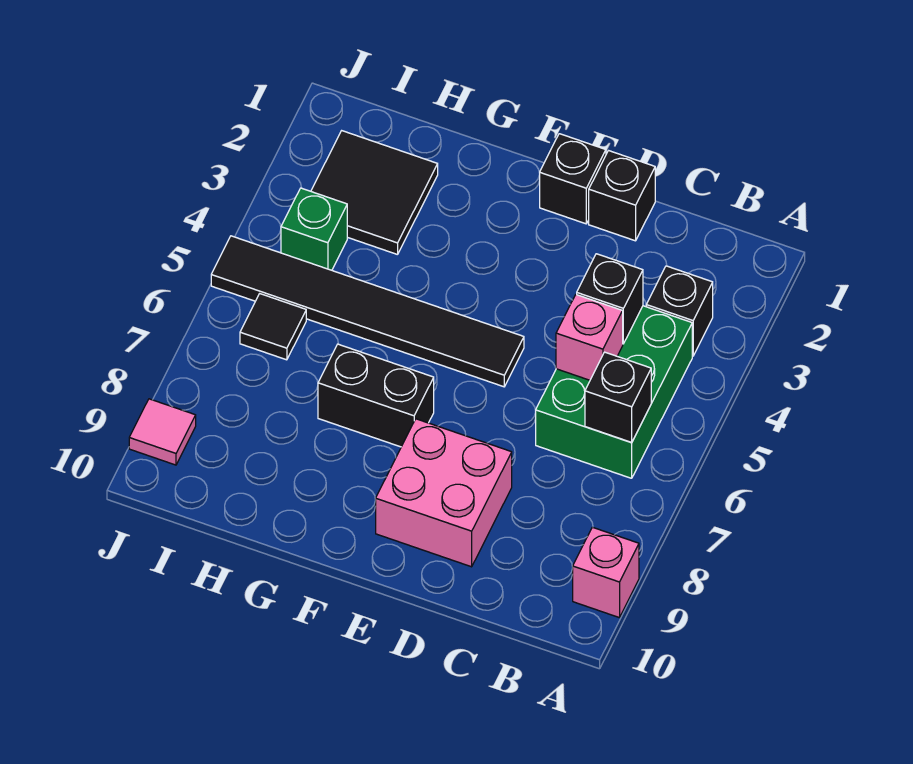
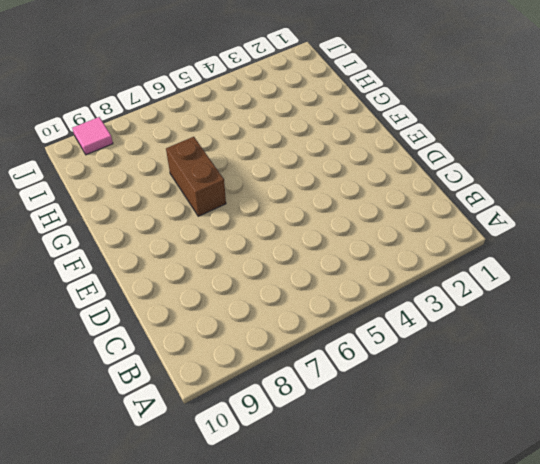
brown brick F7:G7 level 1 -> black brick F7:G7 level 1
none -> pink brick A9 level 1
none -> black brick B3 level 1
none -> green brick B4:C6 level 1

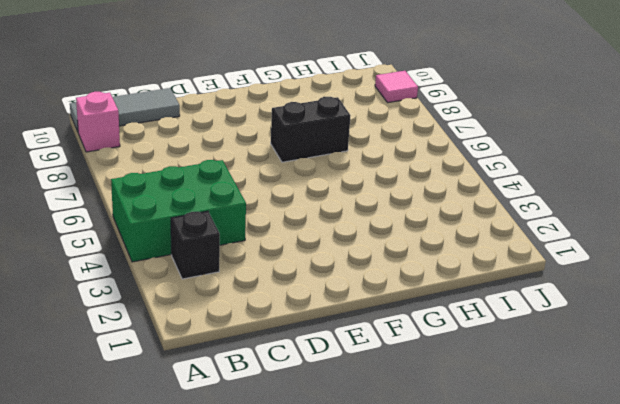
green brick A4:C5 level 1 -> green brick B4:C6 level 1
grey tile A10:C10 level 1 -> none
none -> black brick D1 level 1
none -> pink brick D8:E9 level 1
none -> black brick E1 level 1

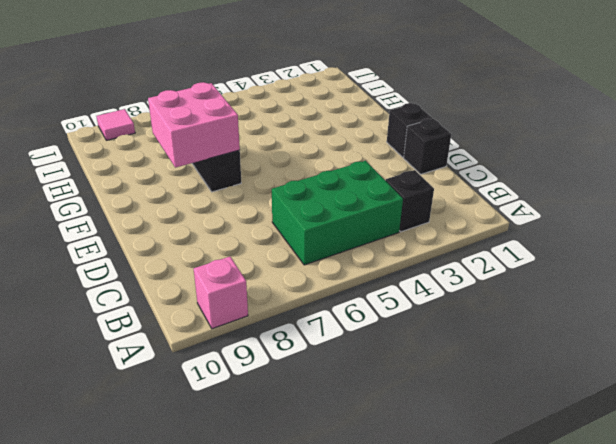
pink brick F7:G8 level 2 -> pink brick D8:E9 level 1
none -> black tile E5:J5 level 1
none -> black tile H2:I3 level 1
none -> green brick I4 level 1

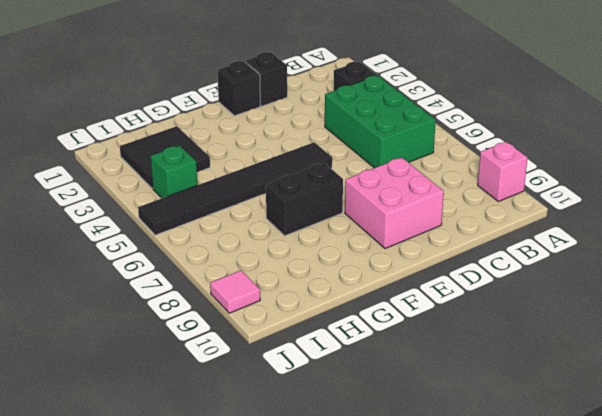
none -> black tile I6 level 1
none -> black brick B6 level 2
none -> black brick C4 level 2

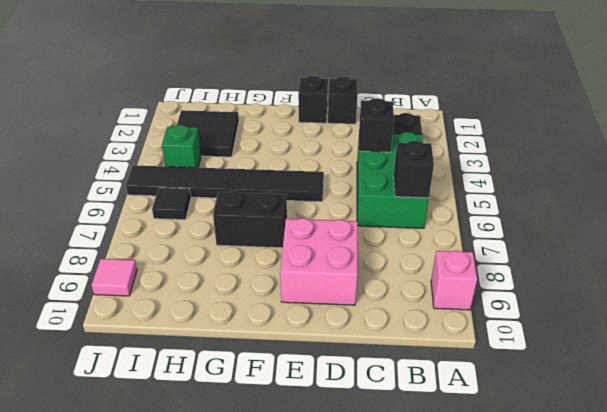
none -> pink brick C5 level 2

